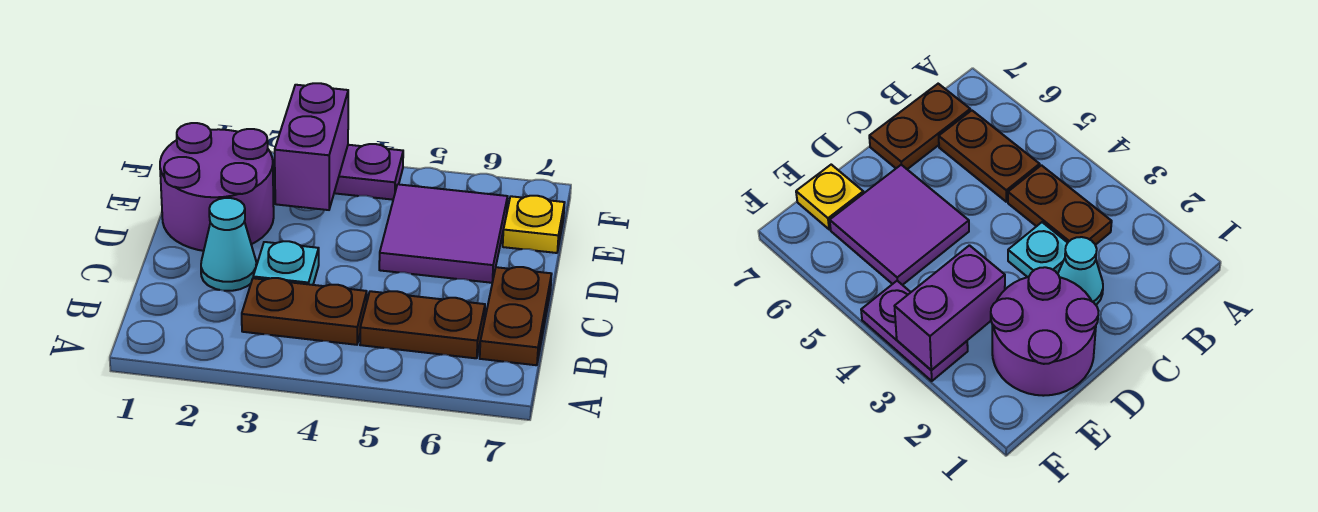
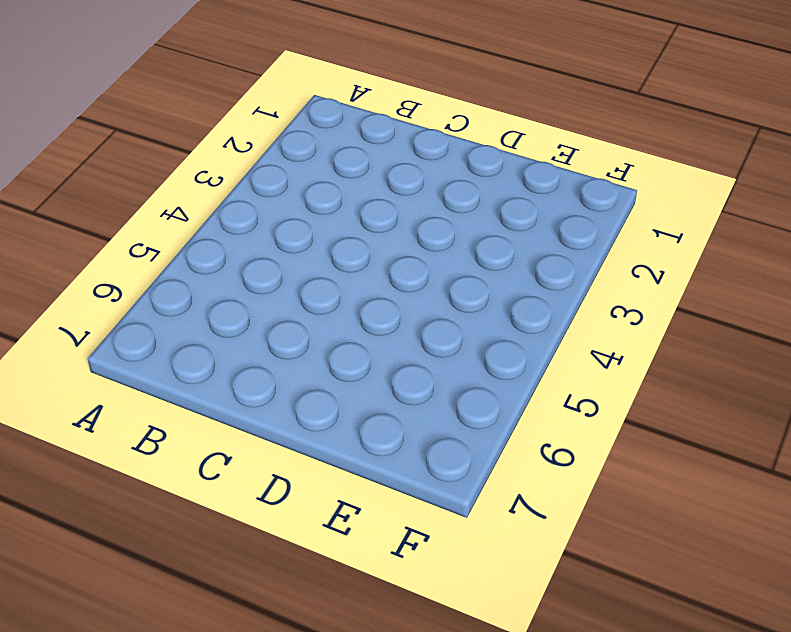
none -> brown plate B3:B4 level 1
none -> brown plate B5:B6 level 1

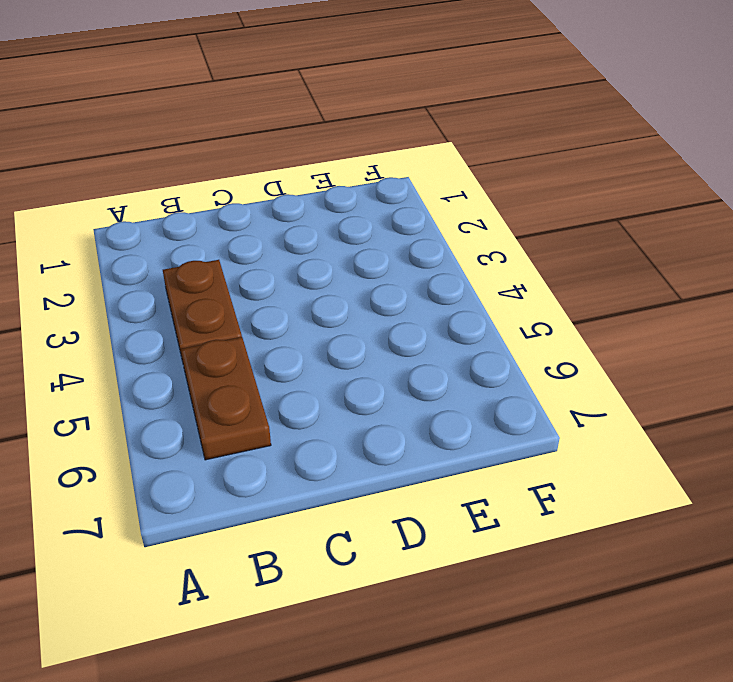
none -> brown plate B7:C7 level 1
none -> cyan cone C2 level 1

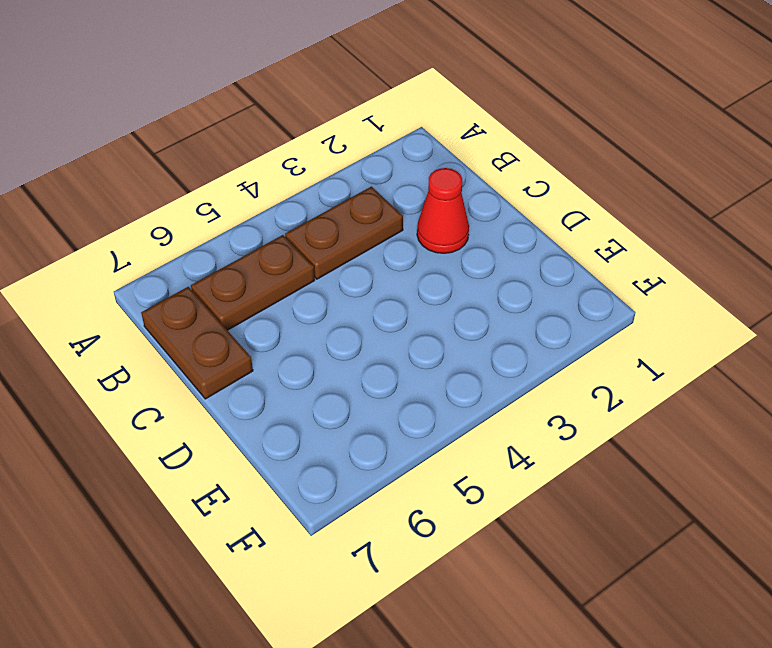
red cone C2 level 1 -> cyan cone C2 level 1
none -> cyan plate C3 level 1
none -> purple round brick D1:E2 level 1

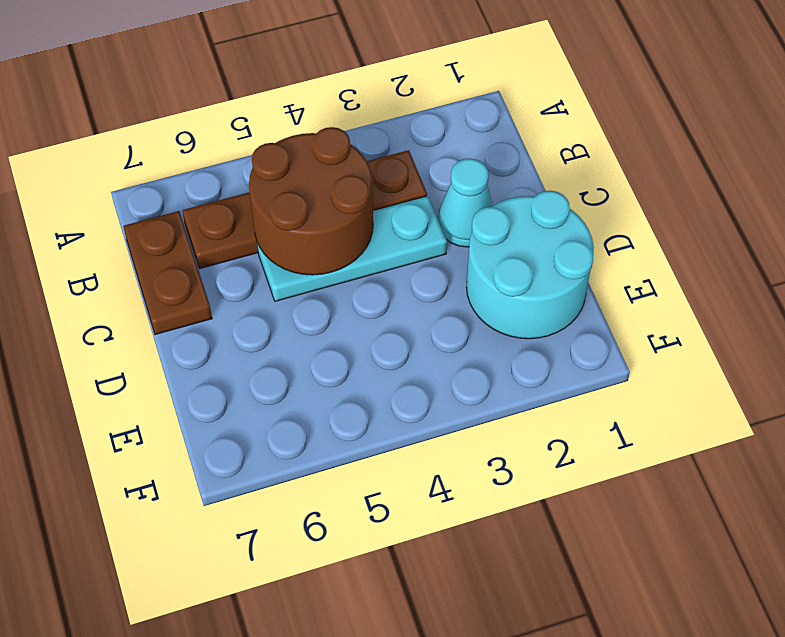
brown round brick B4:C5 level 2 -> none
cyan plate C3:C5 level 1 -> cyan plate C3 level 1
cyan round brick D1:E2 level 1 -> purple round brick D1:E2 level 1
none -> purple tile D5:E6 level 1
none -> yellow plate E7 level 1

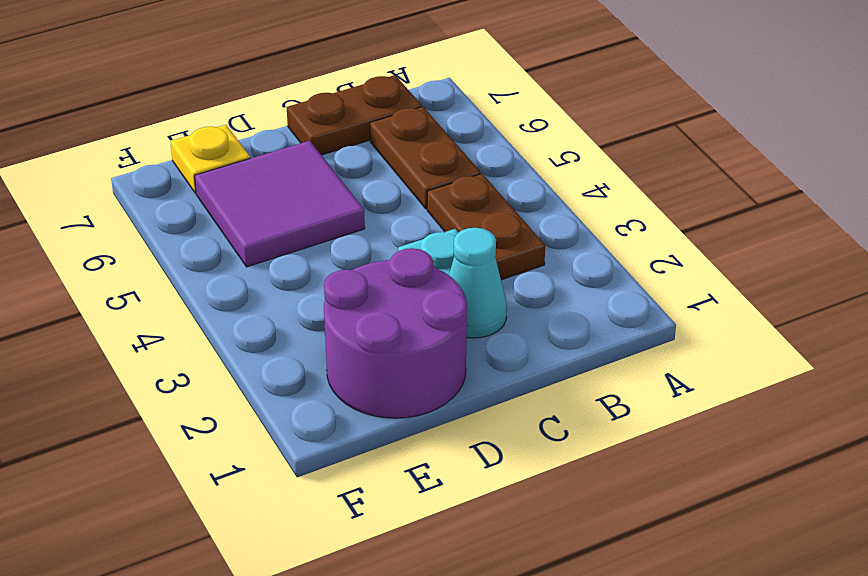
none -> purple plate F3:F4 level 1
none -> purple brick E3:F3 level 2

